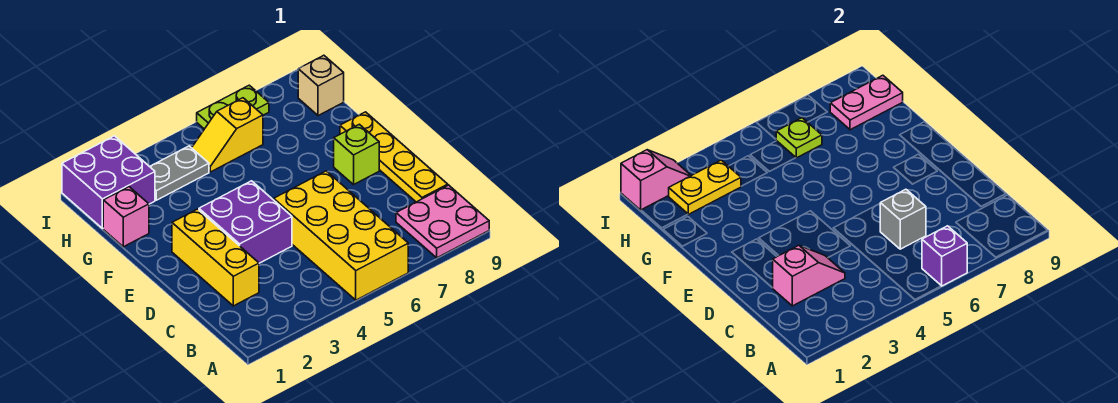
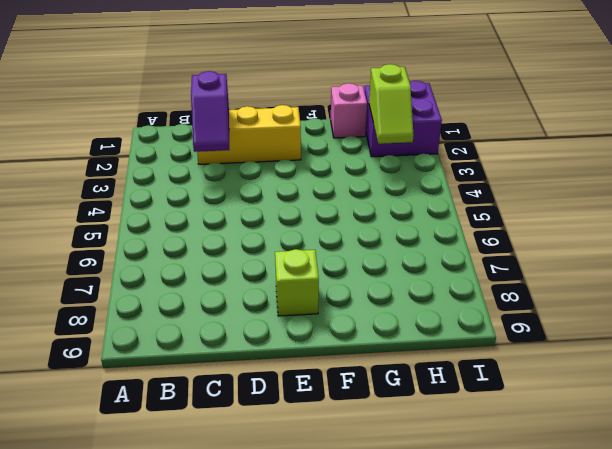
purple slope C2:C3 level 2 top 2 -> pink slope C2:C3 level 2 top 2
lime slope H2:H3 level 2 top 2 -> yellow plate H2:H3 level 2
none -> yellow brick A5:D6 level 1
none -> pink plate A8:B9 level 1
none -> yellow plate C9:F9 level 1

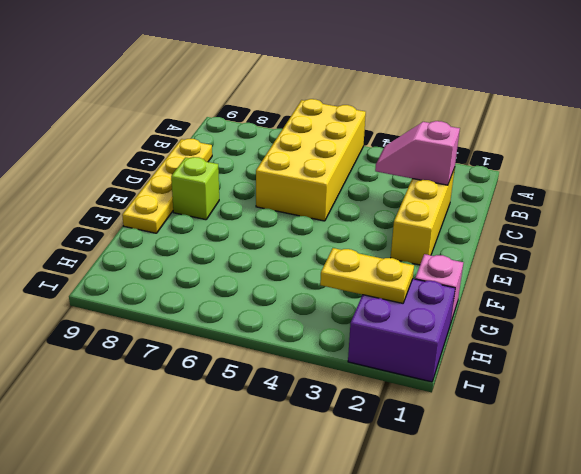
none -> pink plate A8:B9 level 1
none -> purple brick D3:E4 level 1
none -> grey plate H3:H4 level 1

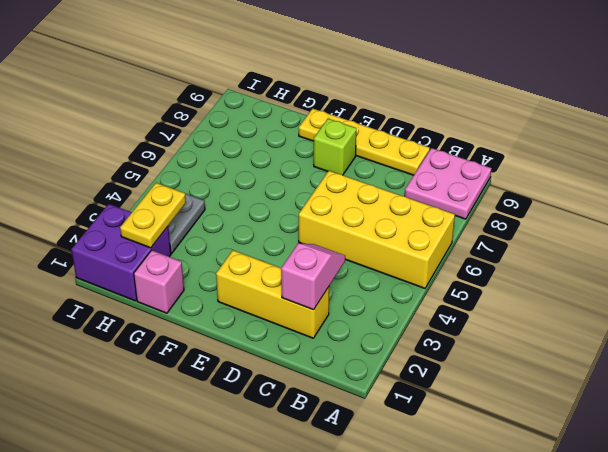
none -> purple brick D3:E4 level 1
none -> yellow slope H5:H6 level 1 top 6
none -> tan brick H9 level 1

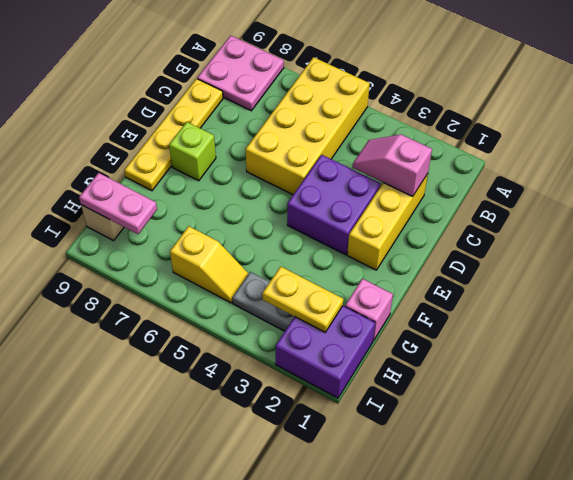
none -> lime plate I6:I7 level 1
none -> purple brick A6 level 2
none -> grey brick C6 level 2

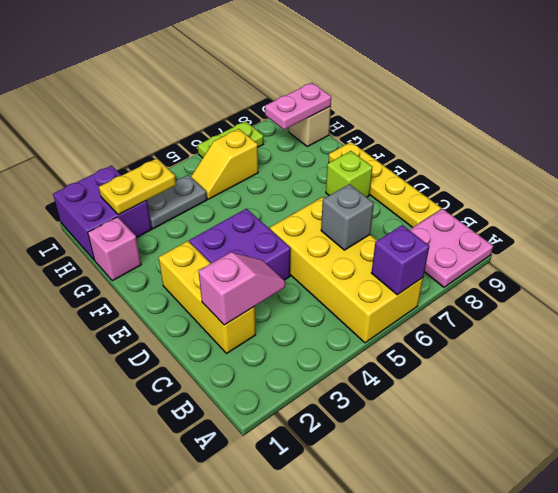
none -> lime plate H6 level 2
none -> pink slope I1:I2 level 2 top 1

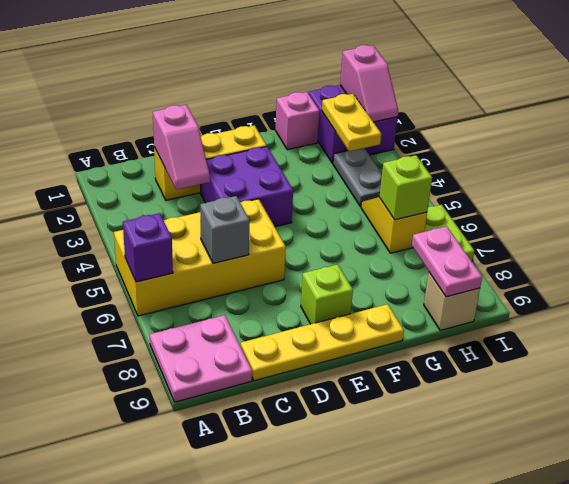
lime brick H6 level 2 -> lime plate H6 level 2

